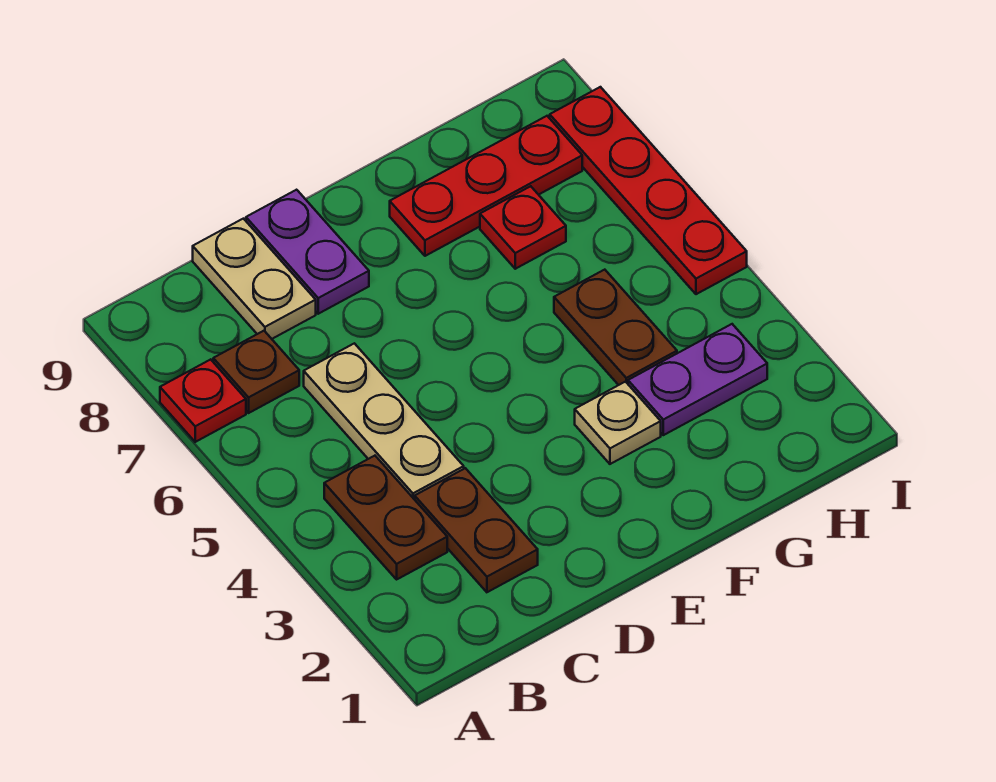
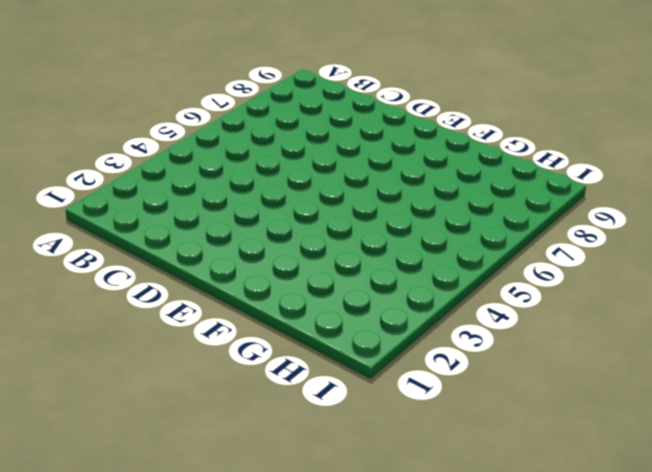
none -> red plate A7 level 1
none -> brown plate B3:B4 level 1
none -> brown plate B7 level 1

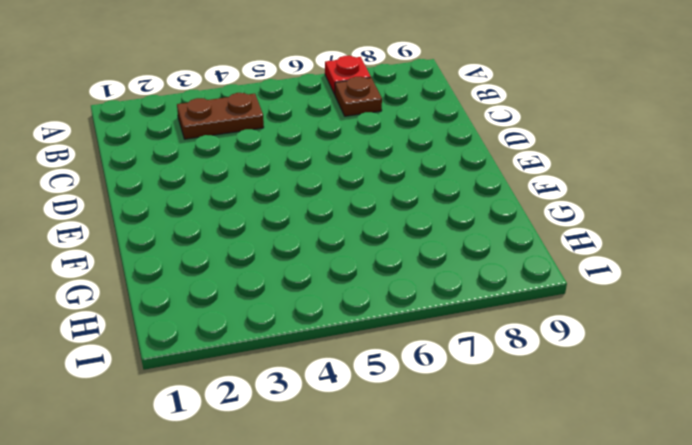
none -> brown plate C2:C3 level 1
none -> tan plate C4:C6 level 1
none -> tan plate C8:C9 level 1

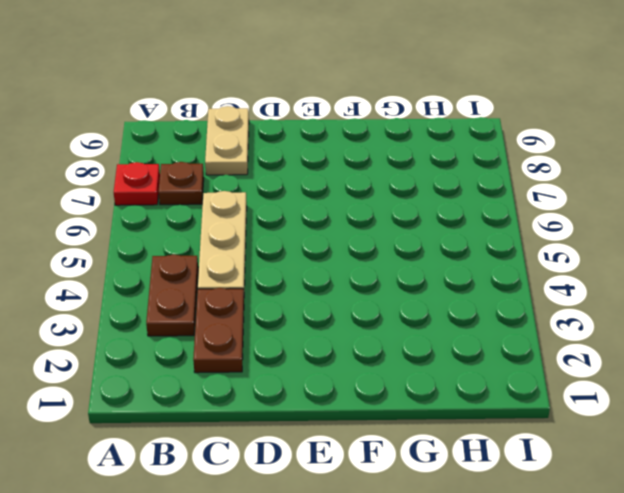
none -> purple plate D8:D9 level 1
none -> tan plate F3 level 1
none -> red plate F8:H8 level 1

